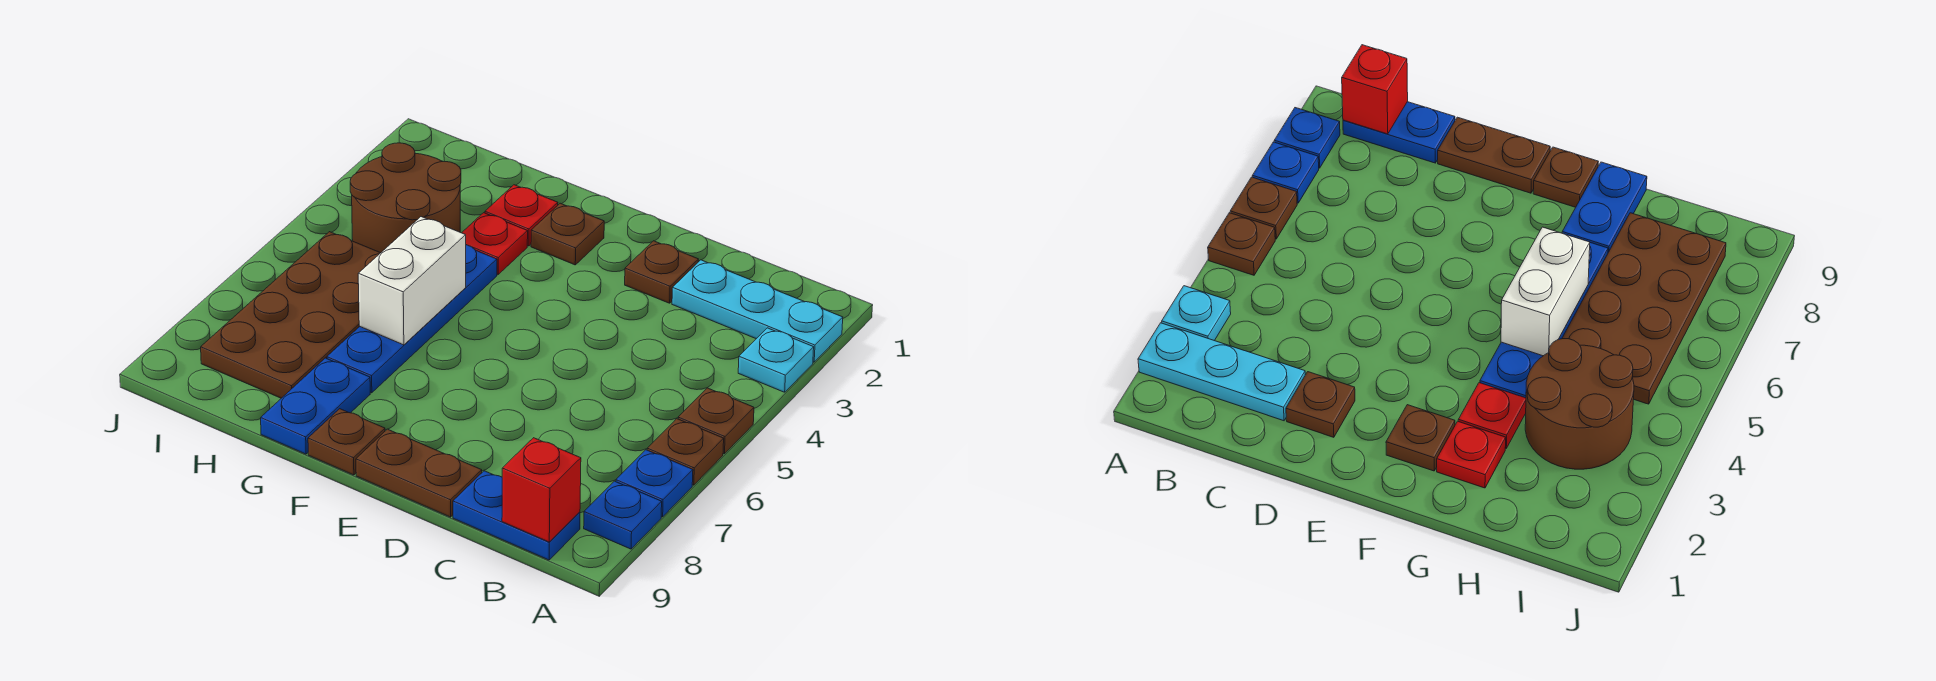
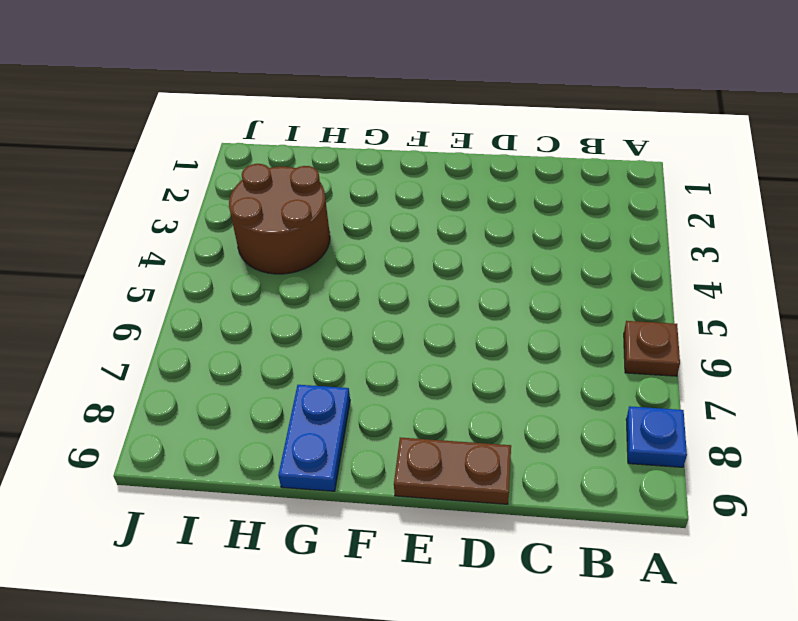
none -> cyan plate A2:C2 level 1
none -> cyan plate A3 level 1
none -> brown plate A5 level 1

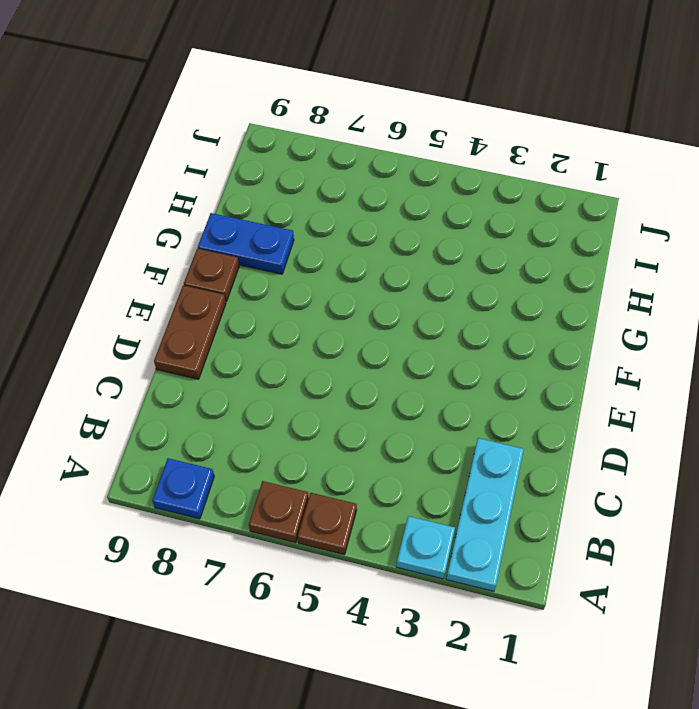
none -> blue plate A7 level 1
none -> blue plate B9:C9 level 1
none -> brown plate D2 level 1

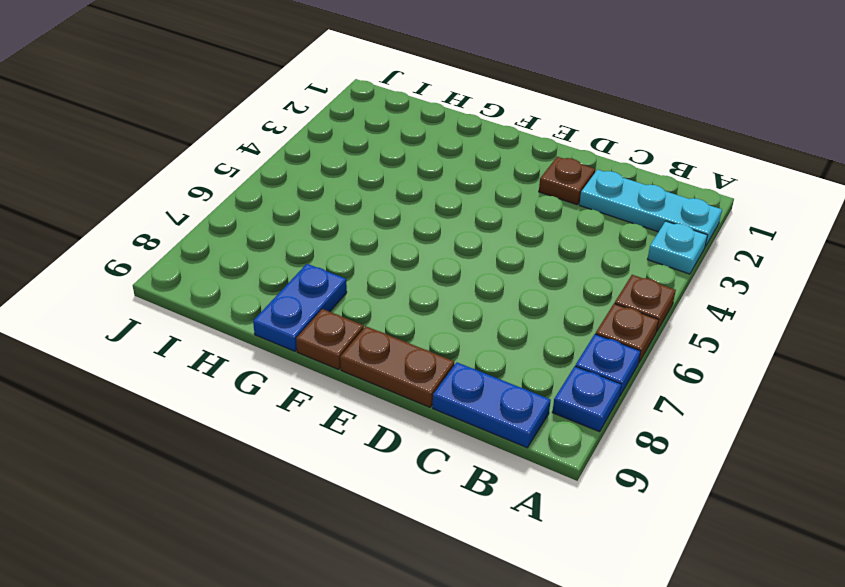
none -> brown plate F2 level 1
none -> red plate G2 level 1
none -> red plate G3 level 1

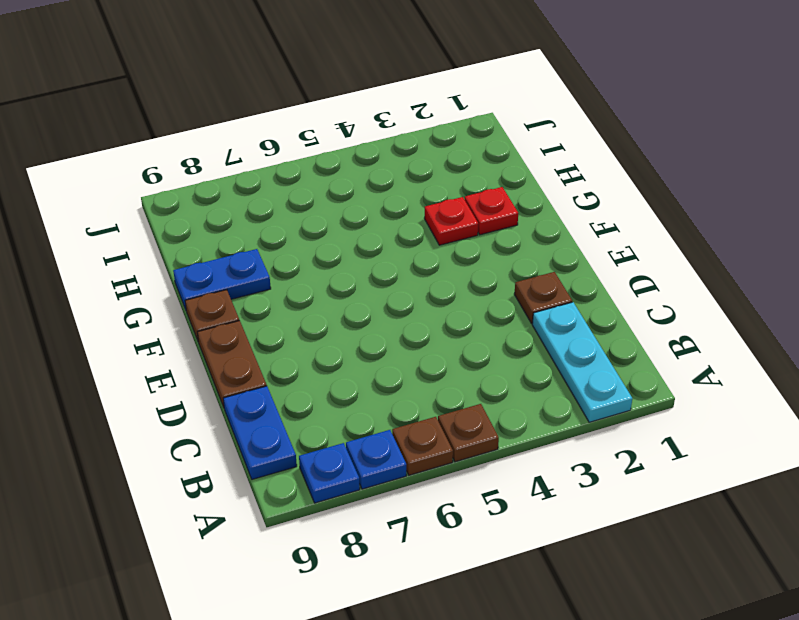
none -> cyan plate A3 level 1
none -> brown plate F2 level 1
none -> blue plate G4:G7 level 1

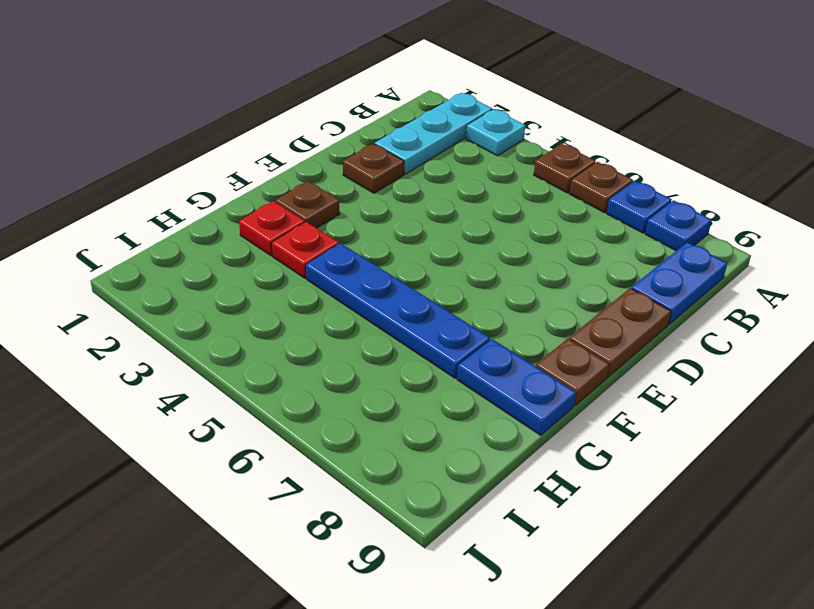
none -> brown round brick H3:I4 level 1
none -> brown plate H5:I8 level 1
none -> red brick B9 level 2

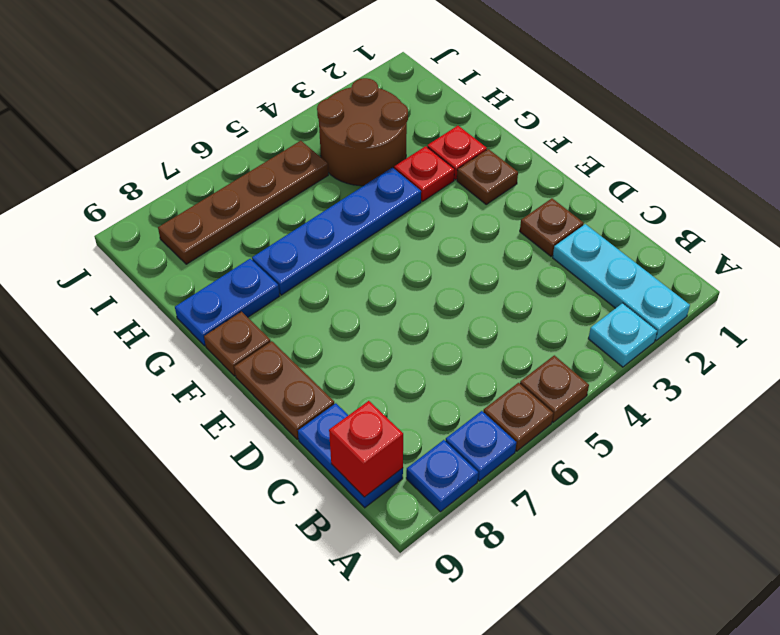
brown plate I5:I8 level 1 -> brown plate H5:I8 level 1
none -> white brick G5:G6 level 2

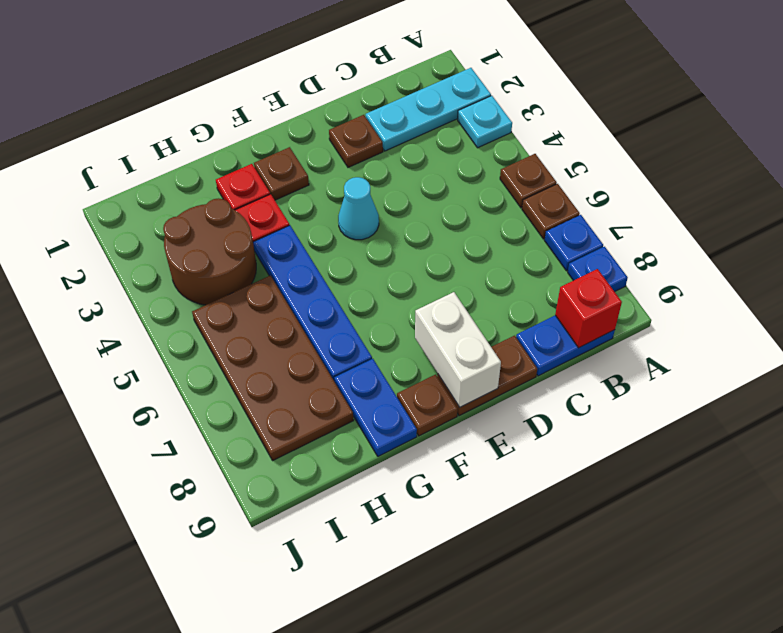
cyan cone E4 level 1 -> none
white brick E8:E9 level 2 -> white brick G5:G6 level 2

